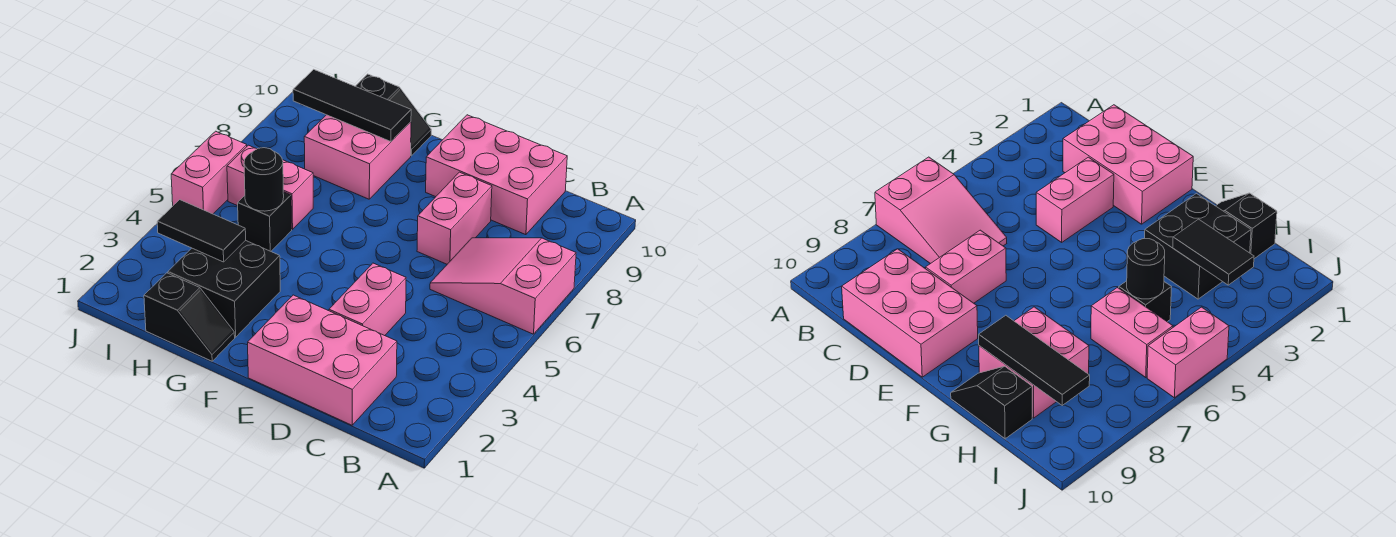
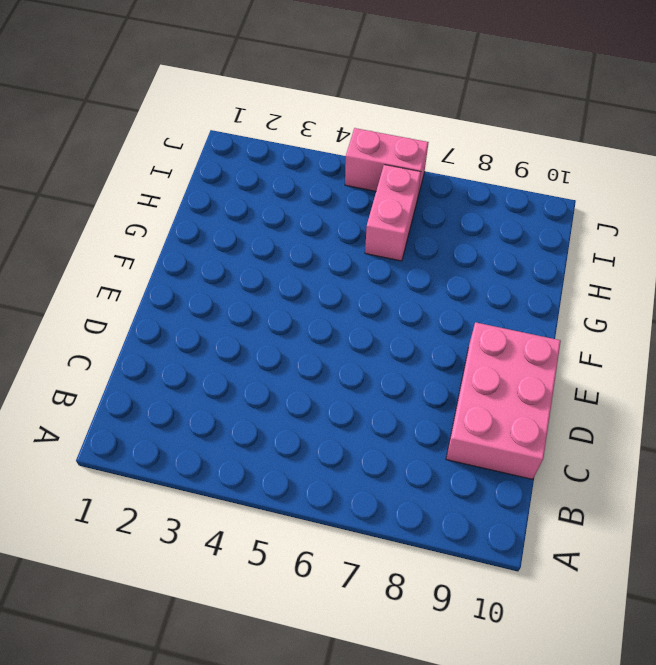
none -> pink slope A6:C7 level 1 top A
none -> pink brick C1:E2 level 1
none -> pink brick D3:D4 level 1

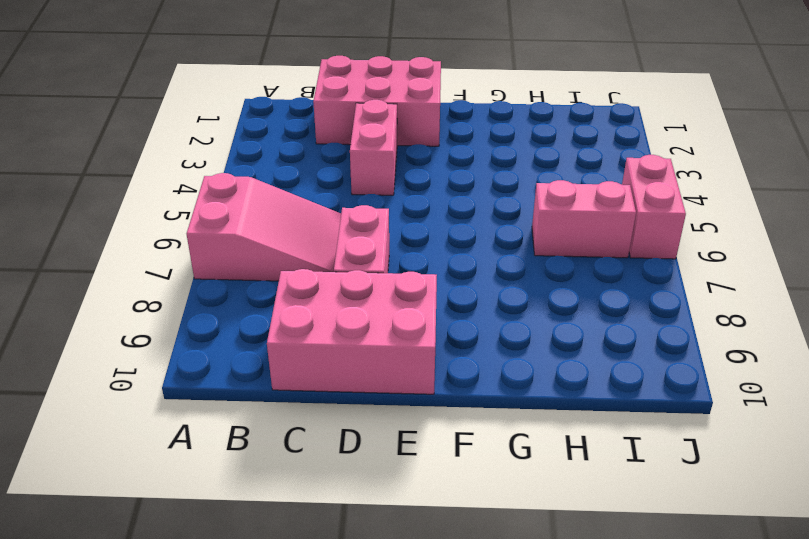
none -> black slope G1:H1 level 1 top H
none -> black brick G2:H3 level 1
none -> pink brick G8:H9 level 1

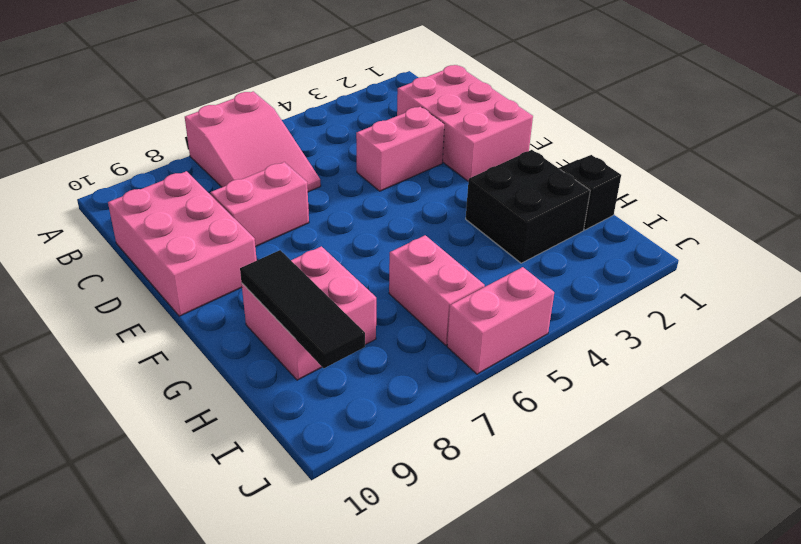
none -> black slope G10:H10 level 1 top H
none -> black brick H5 level 1
none -> black tile H3:I3 level 2

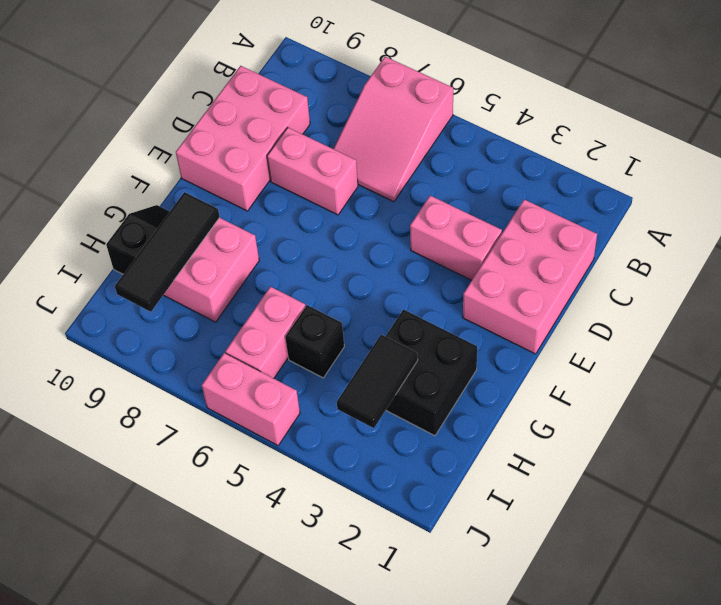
none -> black slope G1:H1 level 1 top H
none -> black round brick H5 level 2

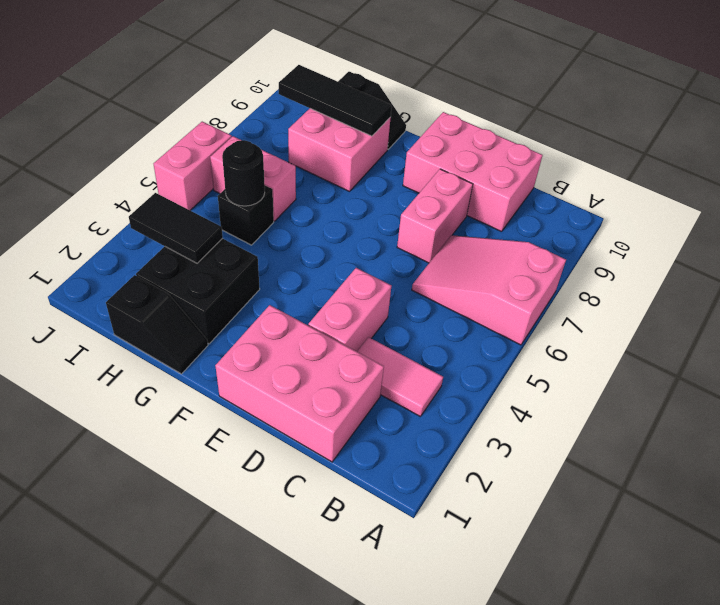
pink tile B3:C3 level 1 -> none

